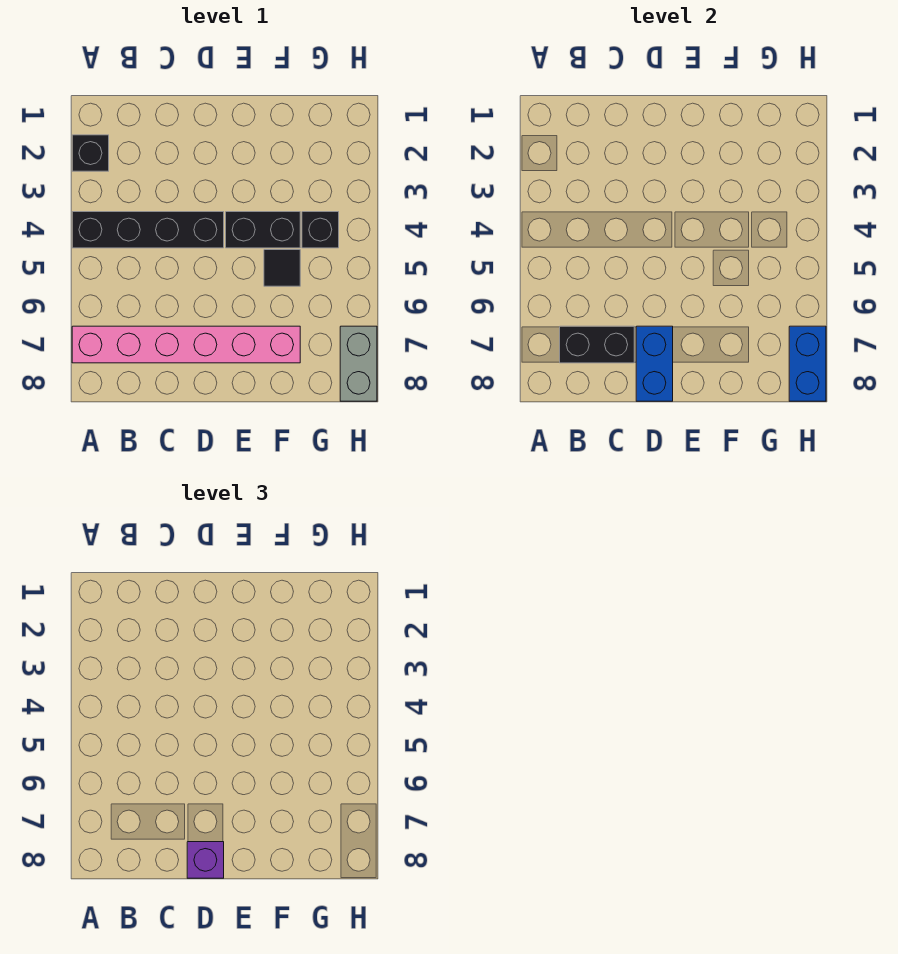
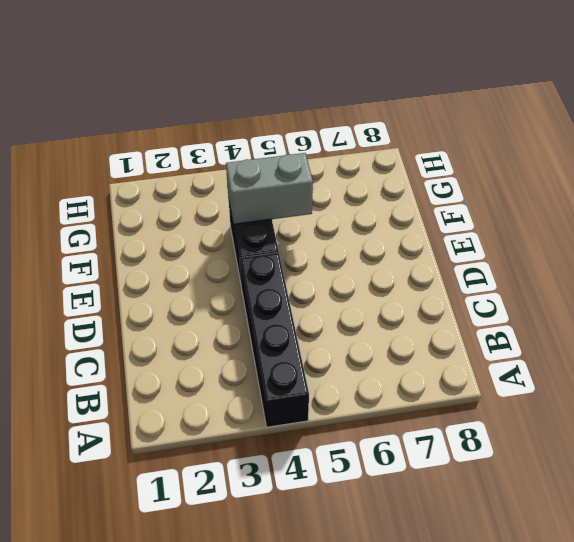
grey brick F4:F5 level 2 -> grey brick H7:H8 level 1
none -> black brick A2 level 1
none -> pink brick A7:F7 level 1

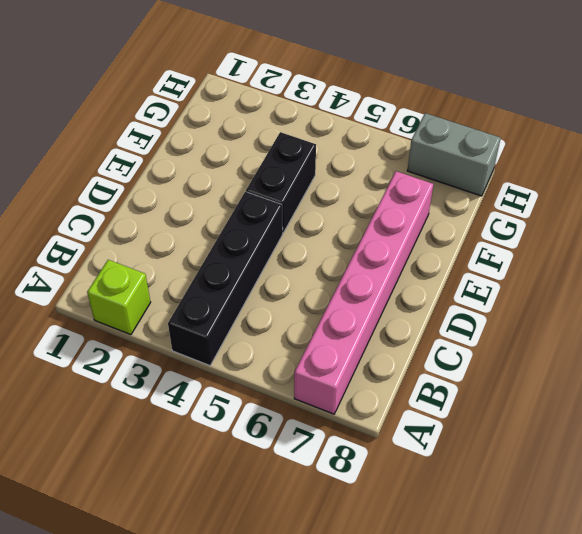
lime brick A2 level 1 -> black brick A2 level 1
none -> black tile F5 level 1
none -> black brick G4 level 1

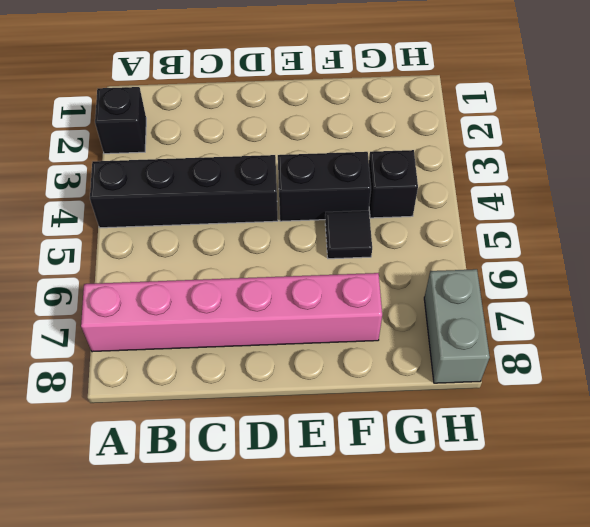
none -> black brick B7:C7 level 2
none -> blue brick D7:D8 level 2

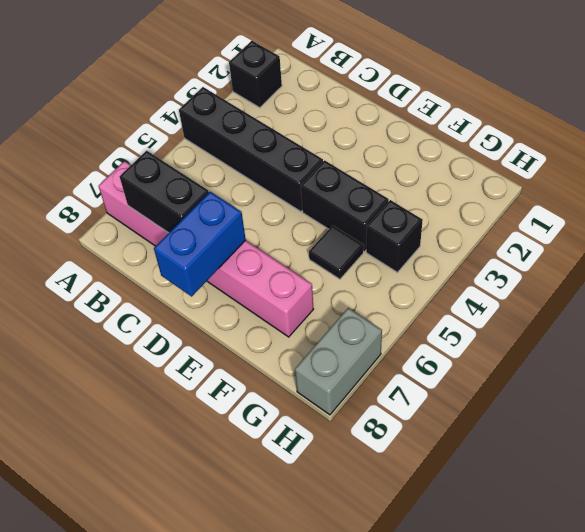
none -> blue brick H7:H8 level 2
none -> purple brick D8 level 3

